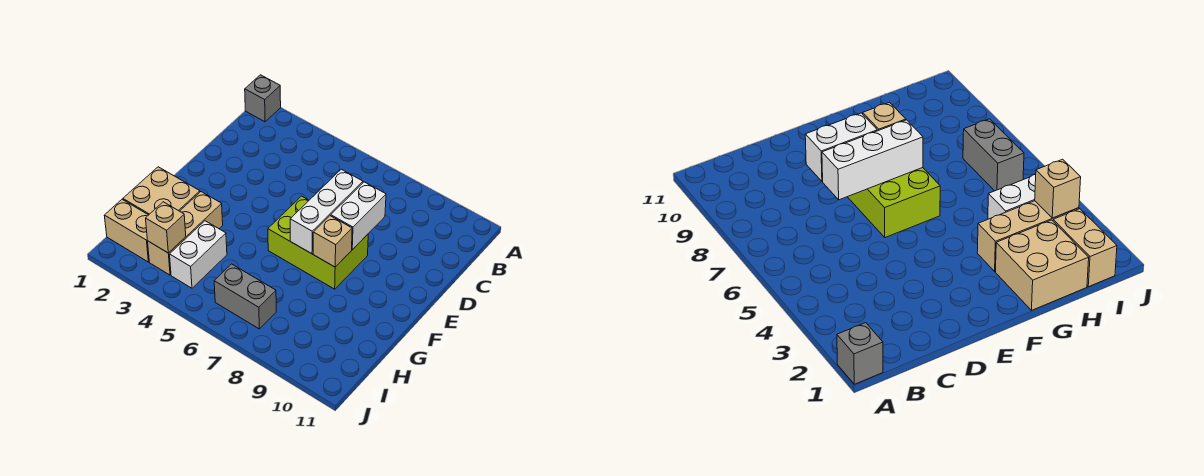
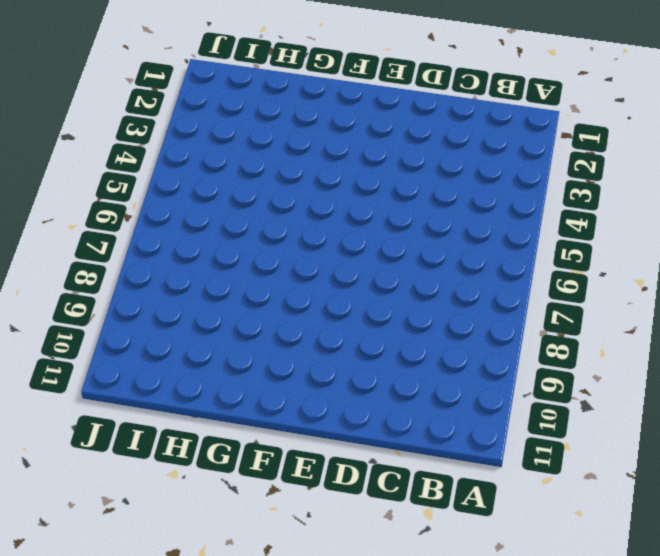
none -> grey brick A1 level 1
none -> lime brick E6:F8 level 1

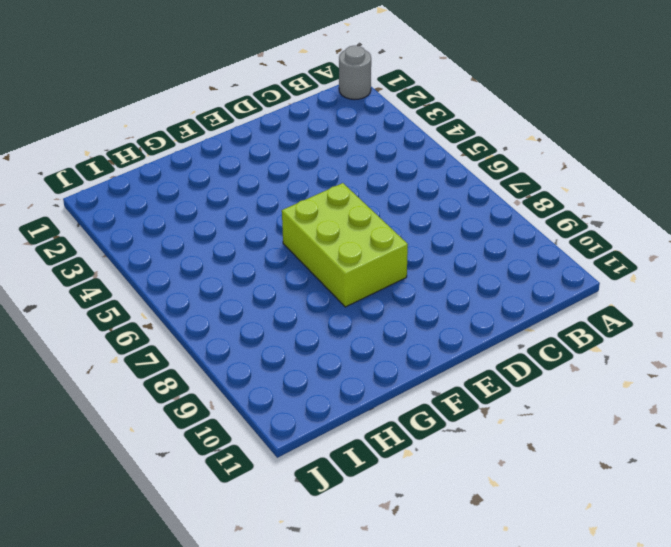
grey round brick A1 level 1 -> grey brick A1 level 1
none -> tan brick G1:H2 level 1
none -> tan brick G3:I3 level 1

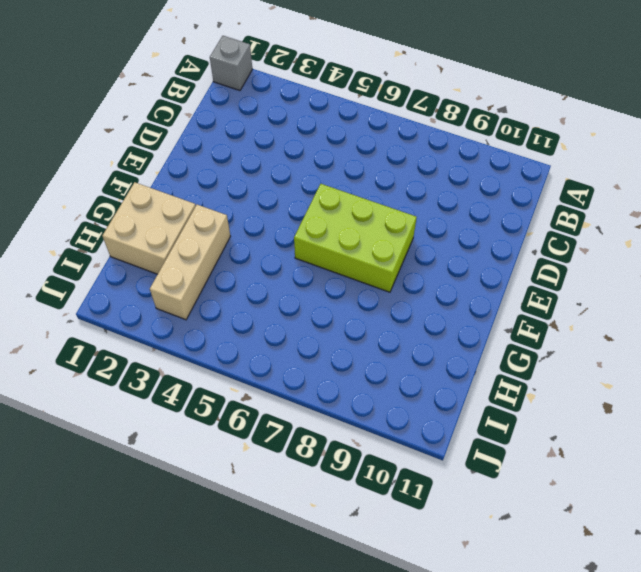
none -> white brick H4:I4 level 1
none -> tan brick I1:I2 level 1

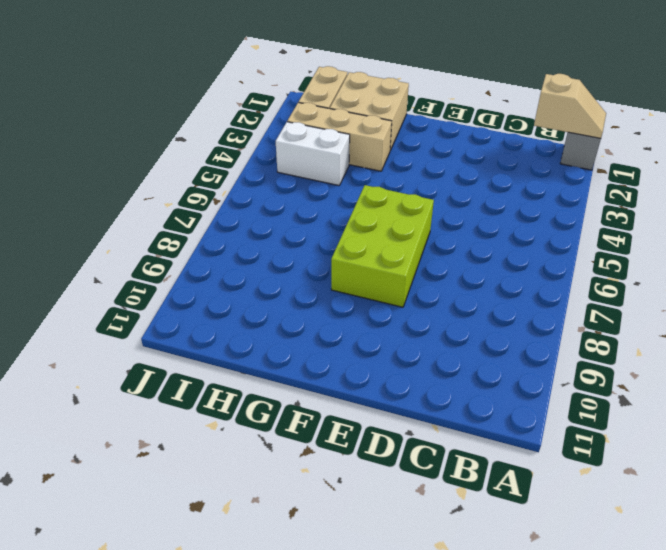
tan slope A1:B1 level 2 top B -> none
none -> grey brick I6:I7 level 1
none -> white brick D7:F7 level 2

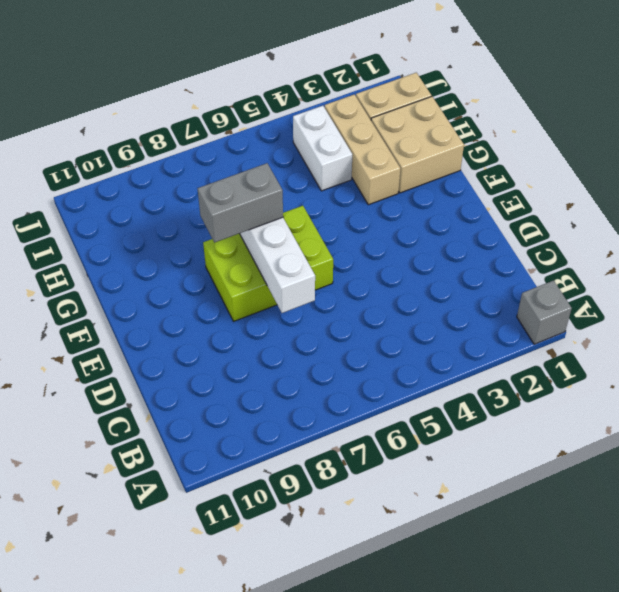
grey brick F7:F8 level 3 -> grey brick I6:I7 level 1
none -> white brick D8:E8 level 2
none -> tan brick F8 level 2

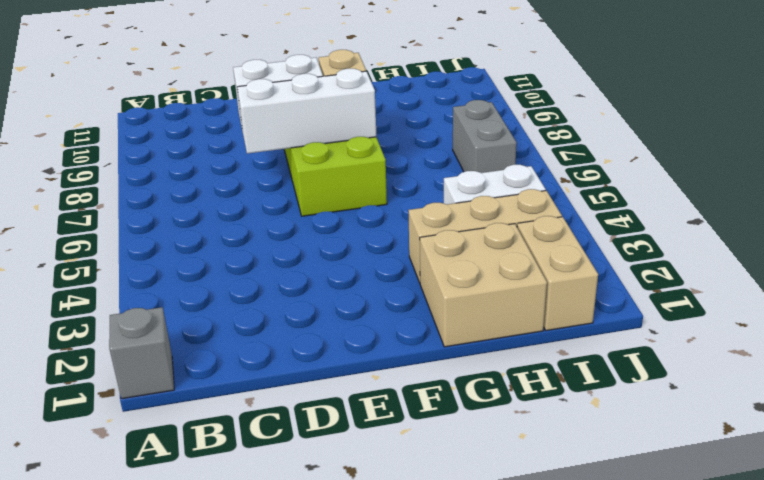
none -> tan brick I3 level 2

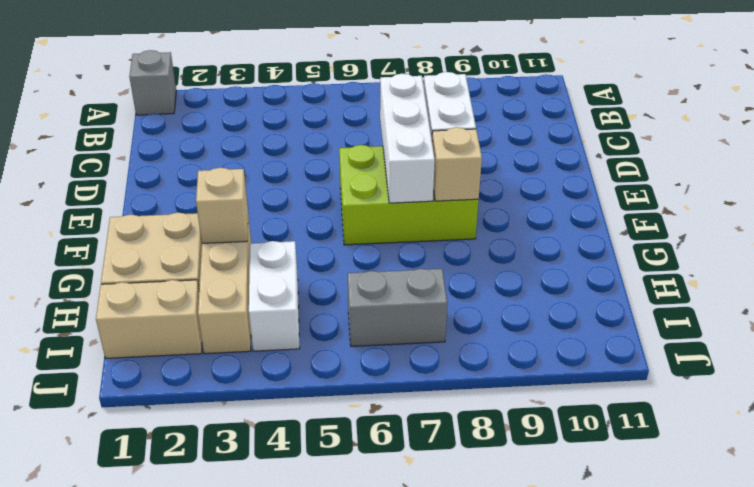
tan brick G3 level 2 -> tan brick I3 level 2

